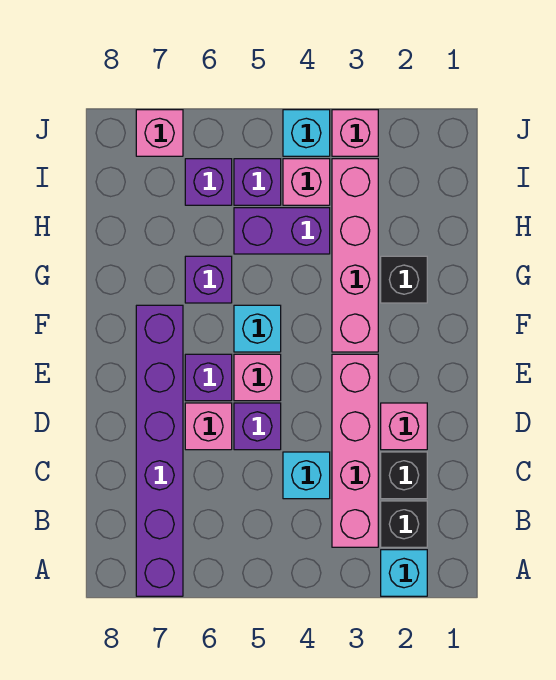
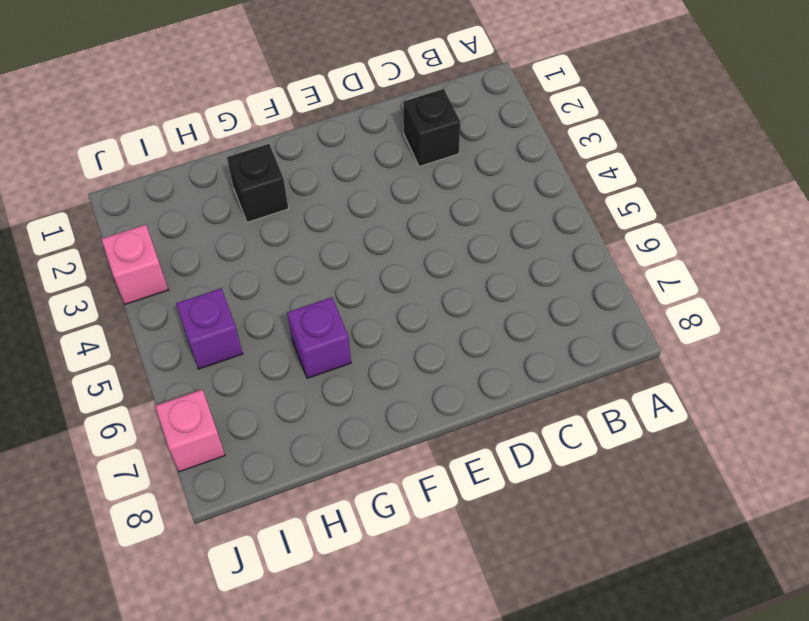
none -> cyan brick A2 level 1
none -> purple brick A7:F7 level 1
none -> black brick B2 level 1

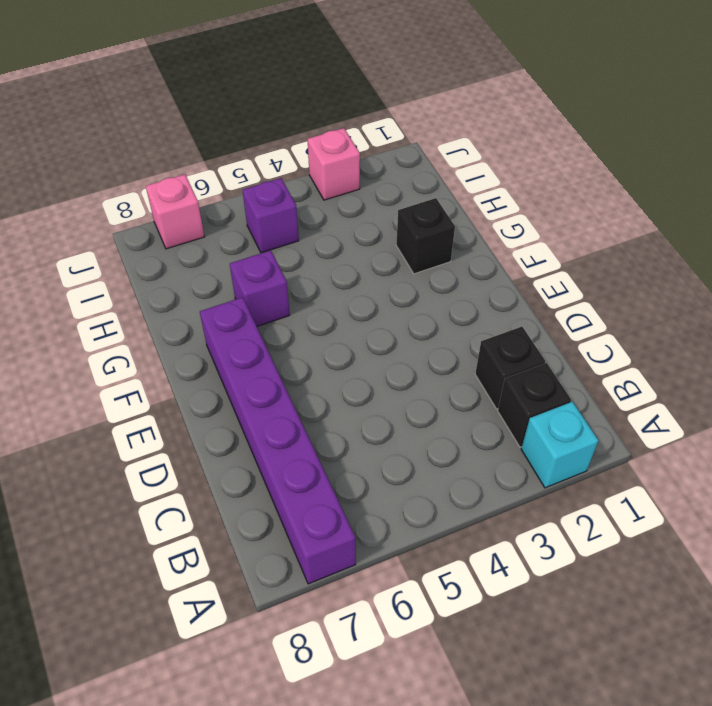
none -> pink brick B3:E3 level 1
none -> cyan brick C4 level 1
none -> pink brick D2 level 1

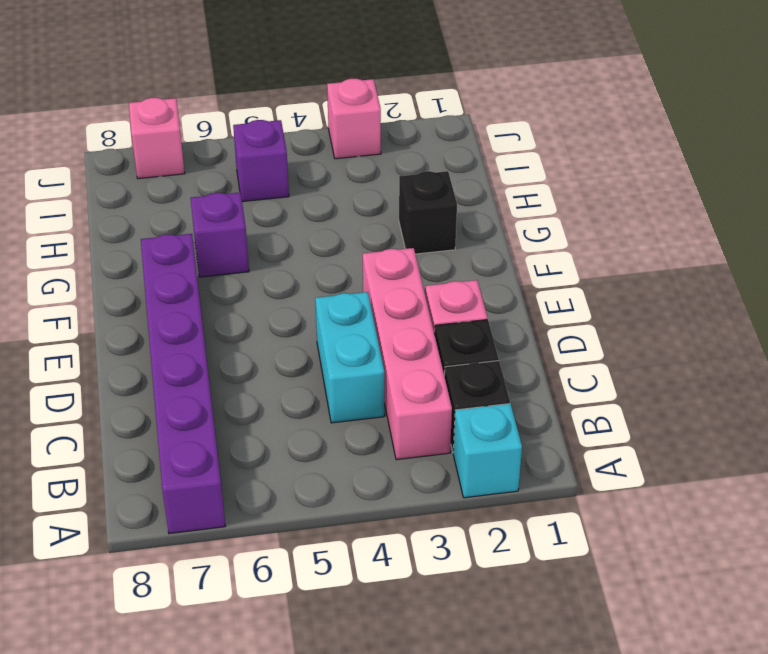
cyan brick C4:D4 level 1 -> cyan brick C4 level 1
none -> purple brick D5 level 1
none -> pink brick D6 level 1
none -> pink brick E5 level 1

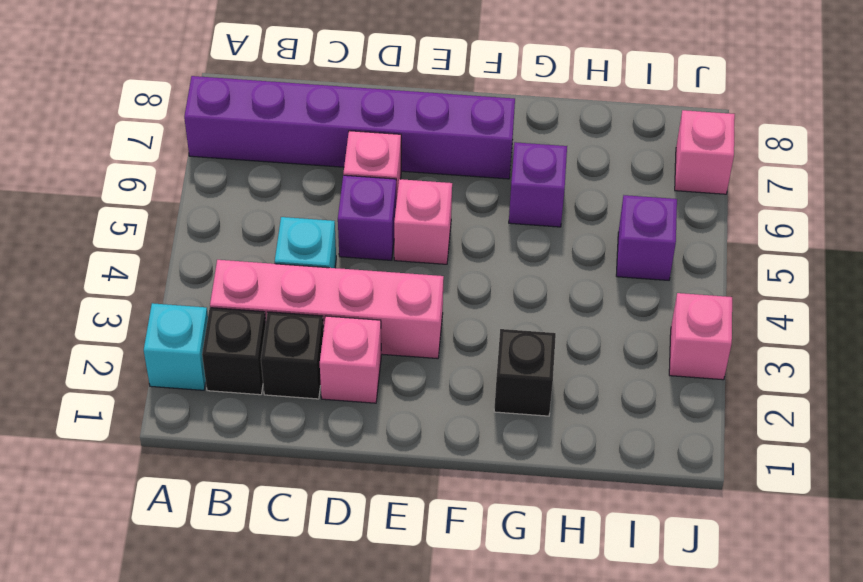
none -> purple brick E6 level 1
none -> pink brick F3:I3 level 1
none -> cyan brick F5 level 1

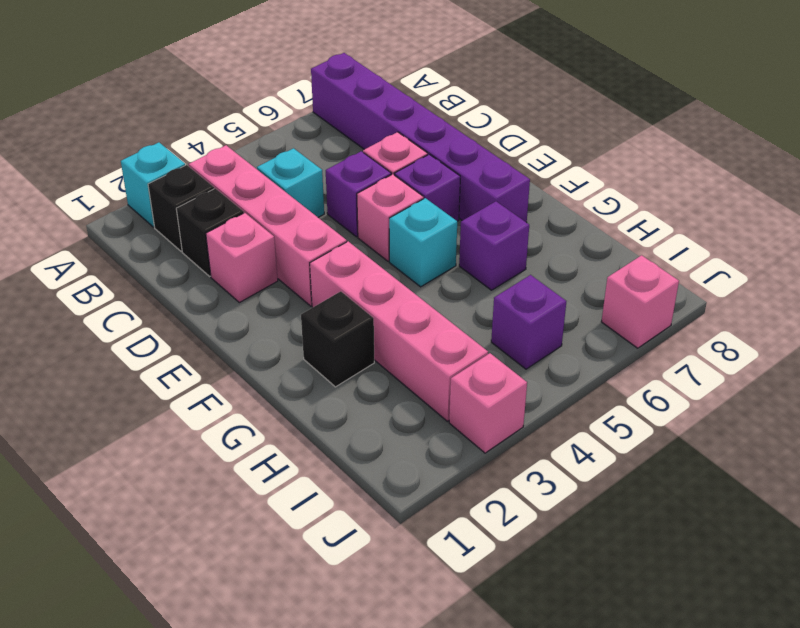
none -> purple brick H4:H5 level 1
none -> pink brick I4 level 1
none -> purple brick I6 level 1

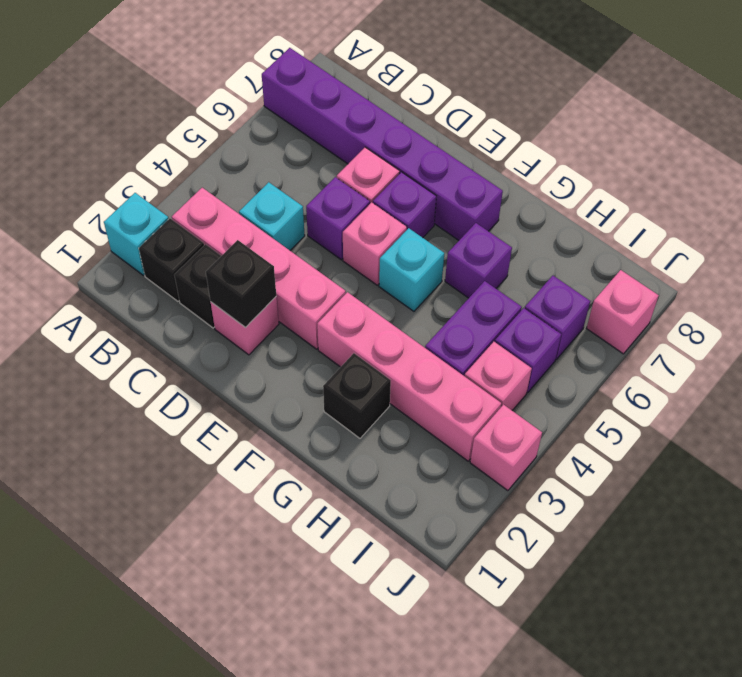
black brick D2 level 2 -> none
none -> cyan brick J4 level 1

